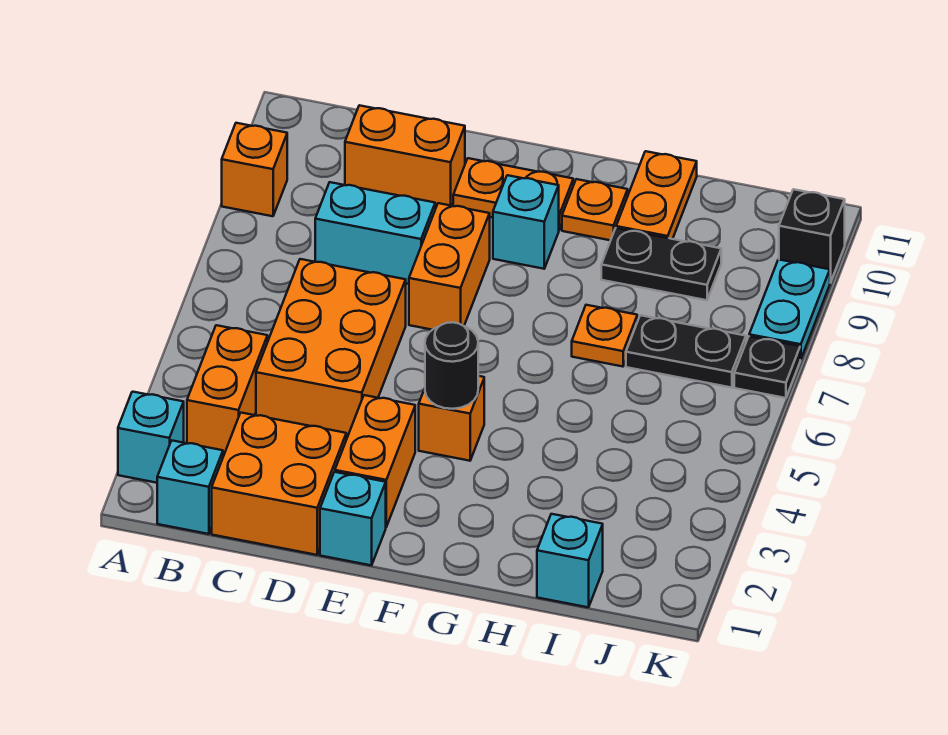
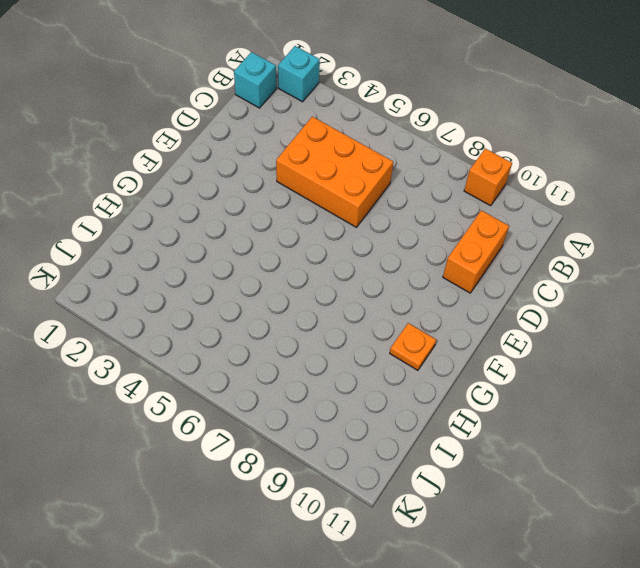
none -> orange brick B3:B4 level 1
none -> orange brick C1:D2 level 1
none -> cyan brick C8:D8 level 1

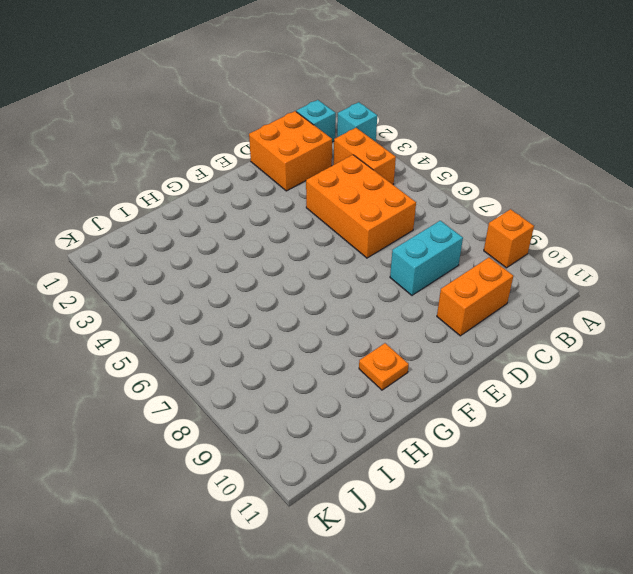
none -> cyan brick E1 level 1
none -> orange brick E2:E3 level 1
none -> orange brick E7:E8 level 1

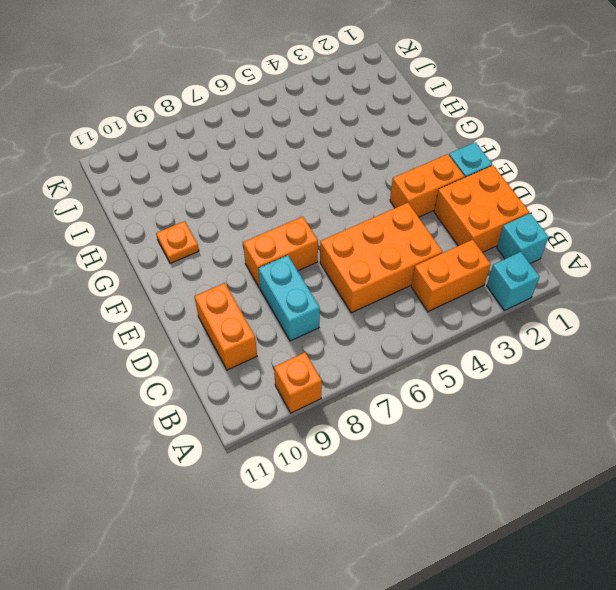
none -> orange plate E10:F10 level 1
none -> orange brick F4 level 1
none -> cyan brick F9 level 1

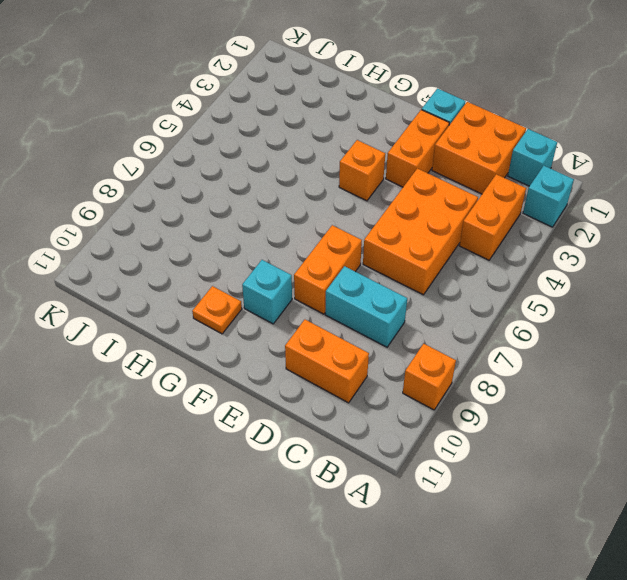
none -> orange plate E10:F10 level 1
none -> orange plate H7 level 1
none -> black plate H9:I9 level 1

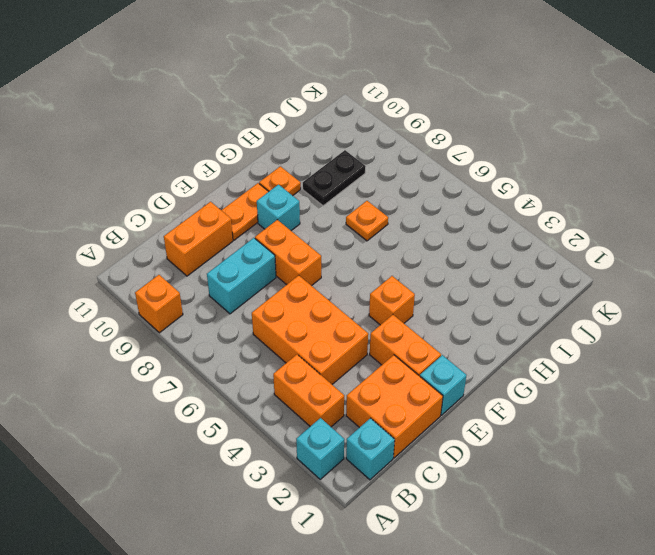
none -> orange plate H10:H11 level 1
none -> cyan brick I1 level 1
none -> black plate I7:J7 level 1

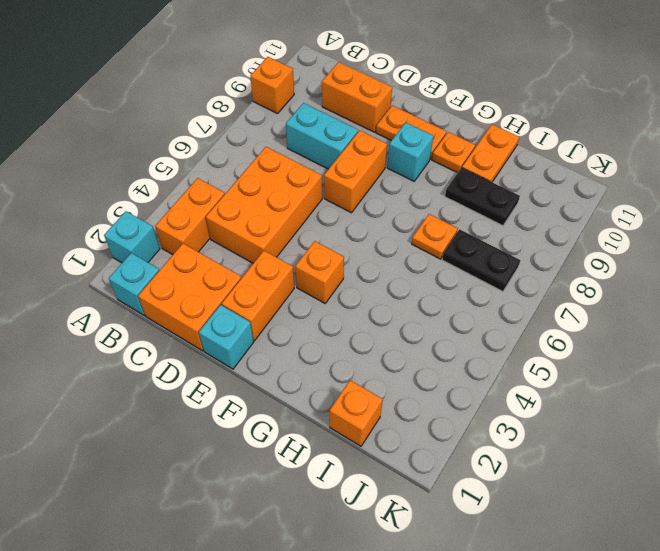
orange brick I1 level 1 -> cyan brick I1 level 1
none -> black plate K7 level 1
none -> cyan plate K8:K9 level 1
none -> black brick K10 level 1

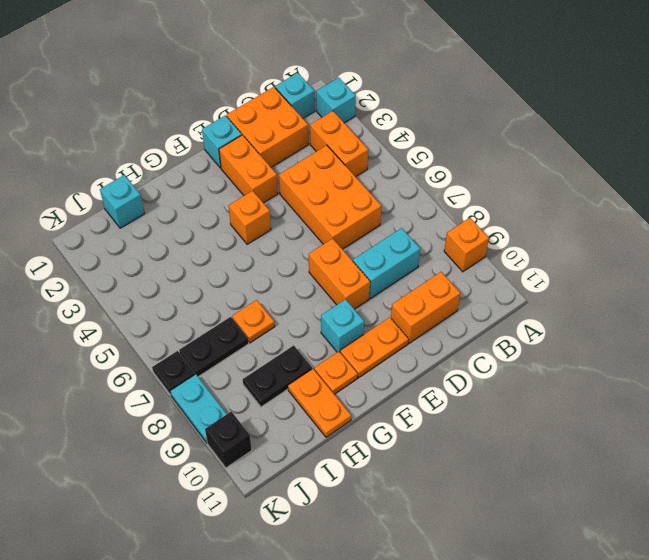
none -> black round brick F4 level 2

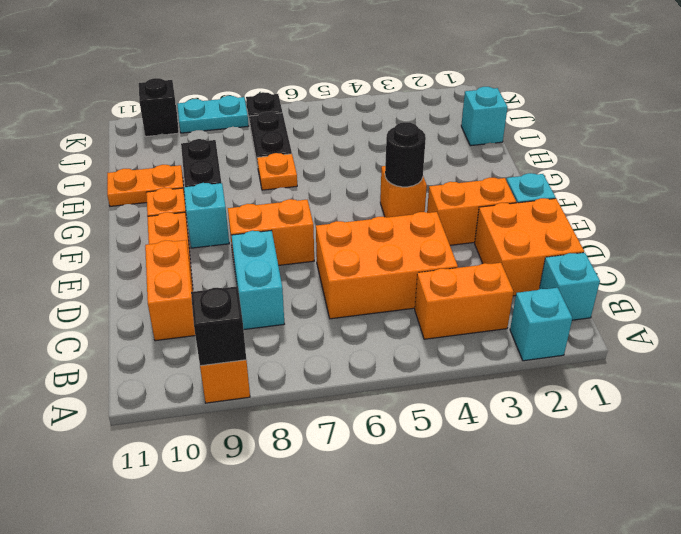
black brick A9 level 2 -> none

